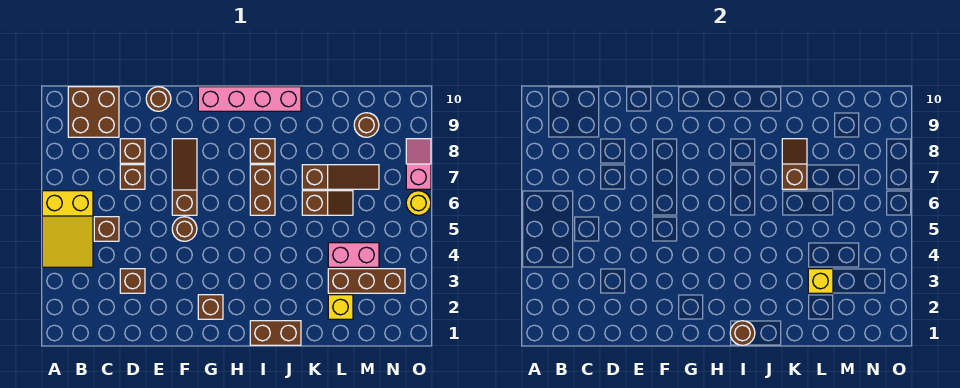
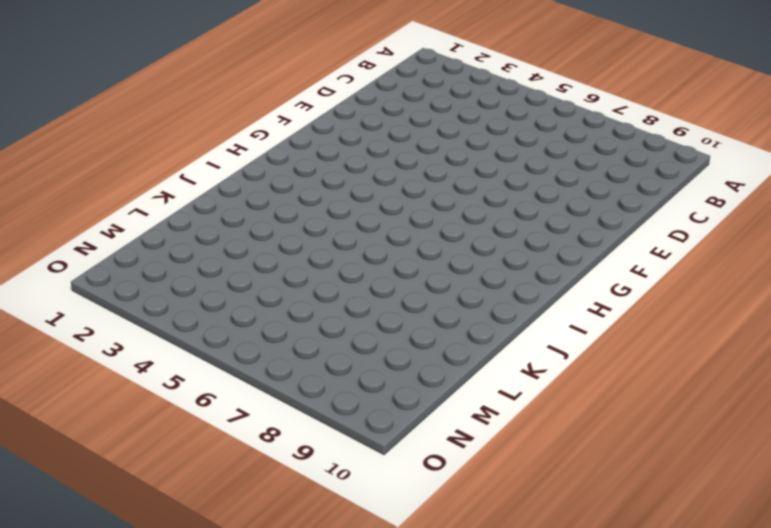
none -> yellow slope A4:B6 level 1 top 6
none -> brown brick B9:C10 level 1
none -> brown brick C5 level 1

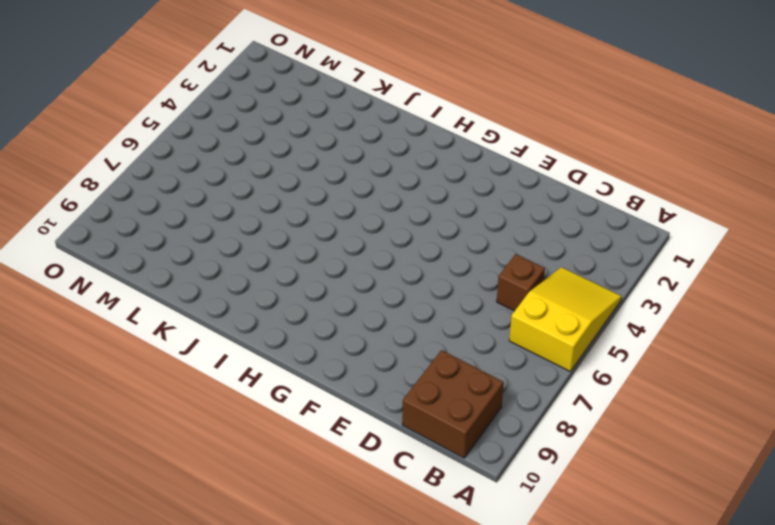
none -> brown brick D3 level 1
none -> brown brick D7 level 1
none -> brown brick D8 level 1

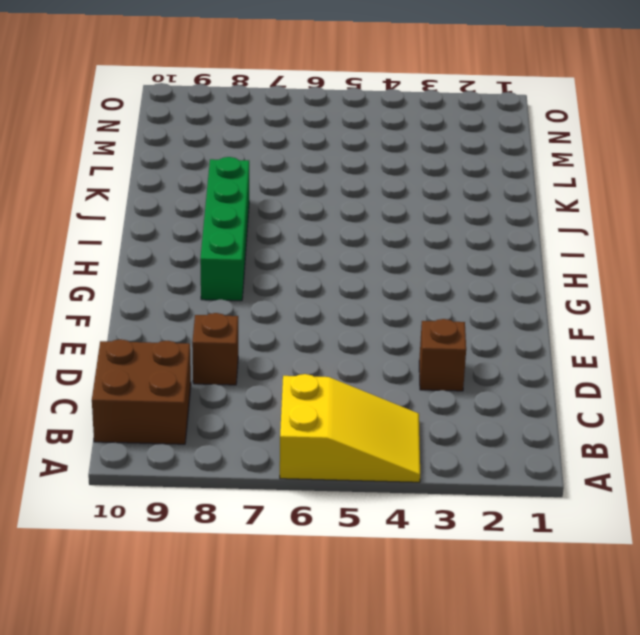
green brick G8:J8 level 1 -> brown brick I8 level 1
none -> brown brick C5 level 1
none -> brown brick D7 level 1
none -> brown round brick E10 level 1

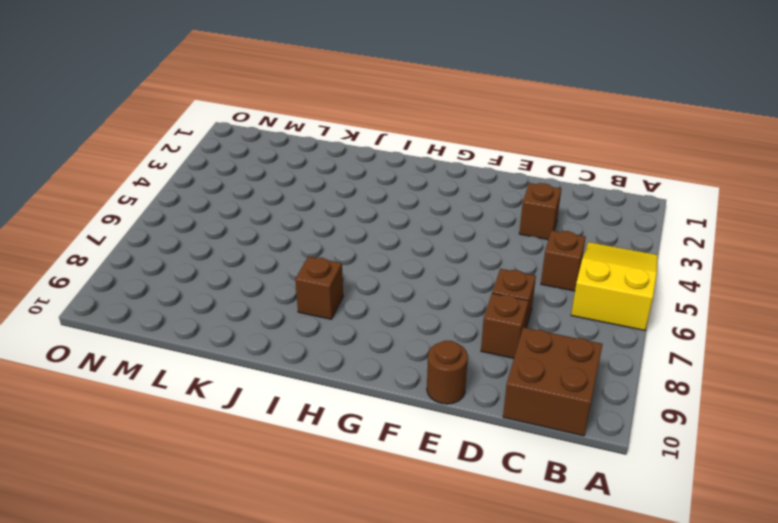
none -> brown round brick F5 level 1
none -> brown slope F6:F8 level 1 top 6
none -> brown brick G2 level 1

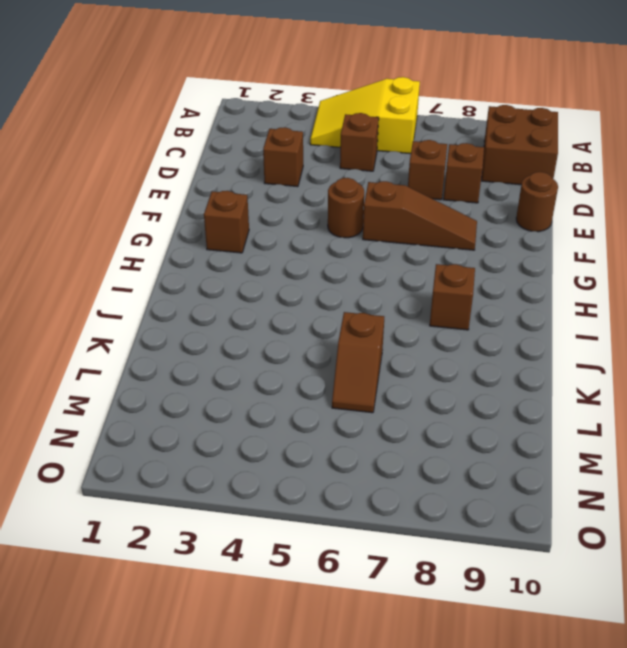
none -> pink brick G10:J10 level 1
none -> brown brick I1:J1 level 1
none -> brown brick I6:I7 level 1

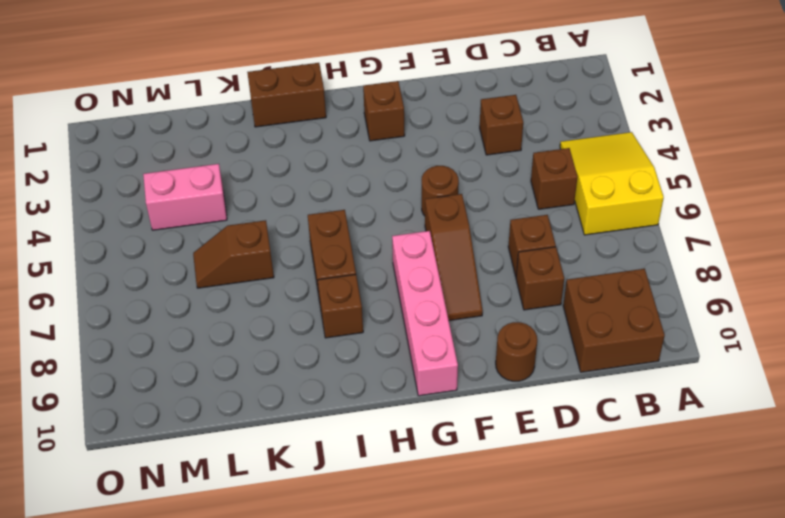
pink brick G7:G10 level 1 -> pink brick G10:J10 level 1
none -> brown slope K7:M7 level 1 top K
none -> yellow brick L2 level 1
none -> brown brick L3:N3 level 1

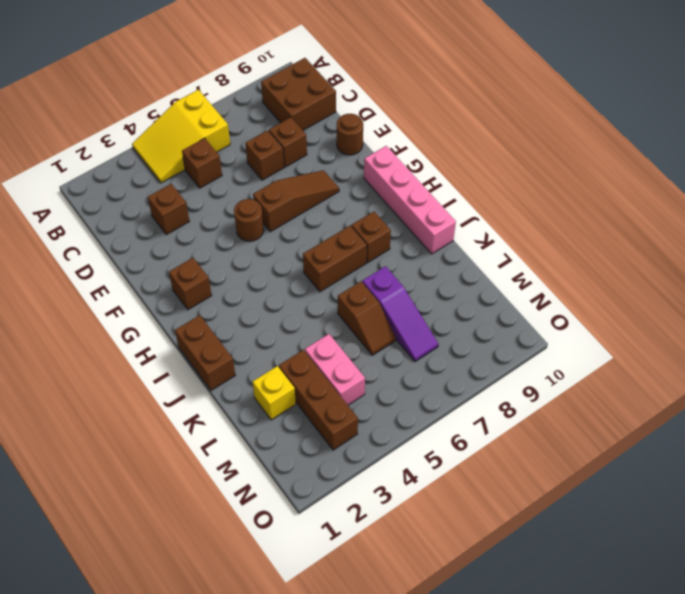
purple slope K7:M7 level 1 top K -> brown slope K7:M7 level 1 top K
none -> brown round brick M9 level 1
none -> yellow round brick O6 level 1
none -> pink slope O7:O8 level 1 top 7

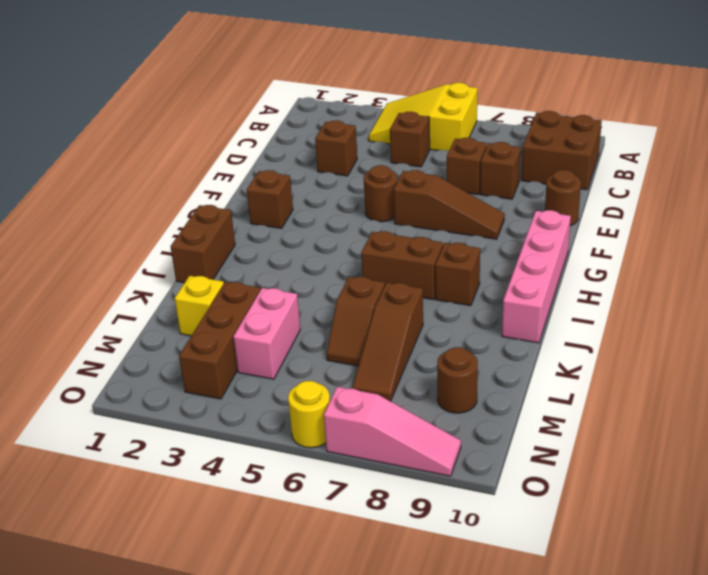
pink slope O7:O9 level 1 top 7 -> pink slope O7:O8 level 1 top 7
none -> brown round brick I1 level 2
none -> brown slope K7:K8 level 2 top 7
none -> yellow brick L3 level 2

